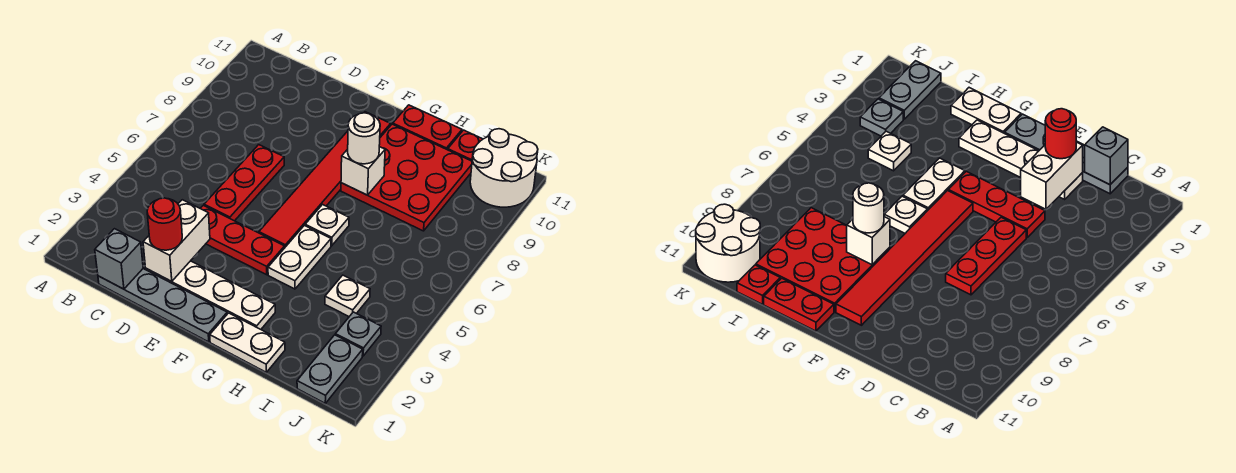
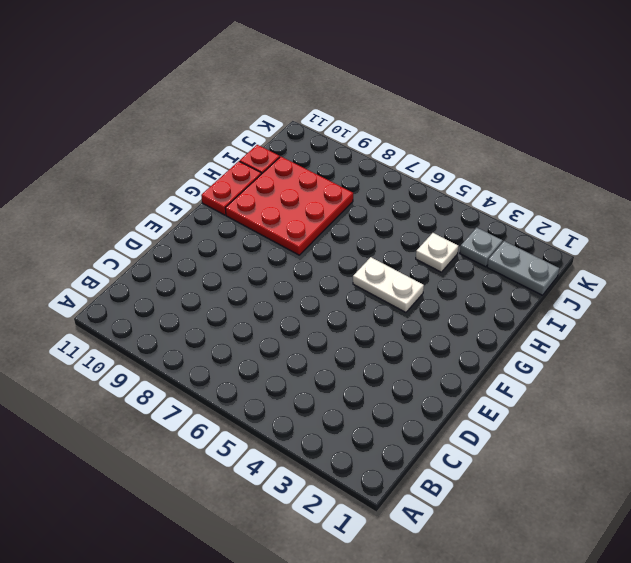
none -> grey plate C1:F1 level 1
none -> white plate D2:G2 level 1
none -> red plate D4:F4 level 1

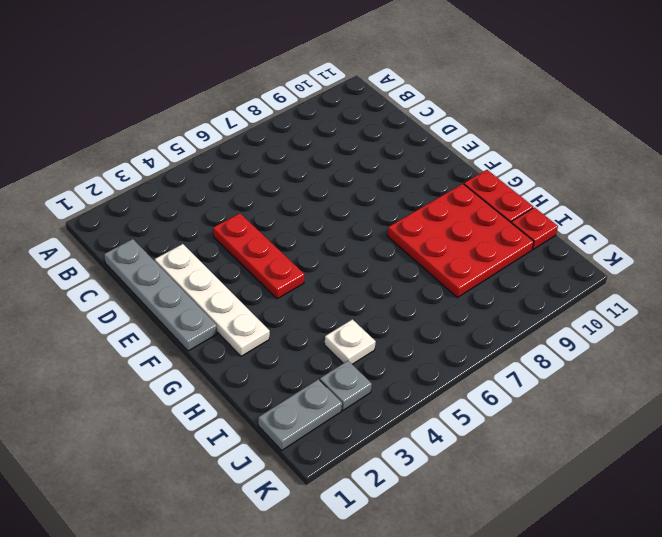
none -> red plate D5:D7 level 1
none -> red tile F5:F10 level 1
none -> white plate G1:H1 level 1

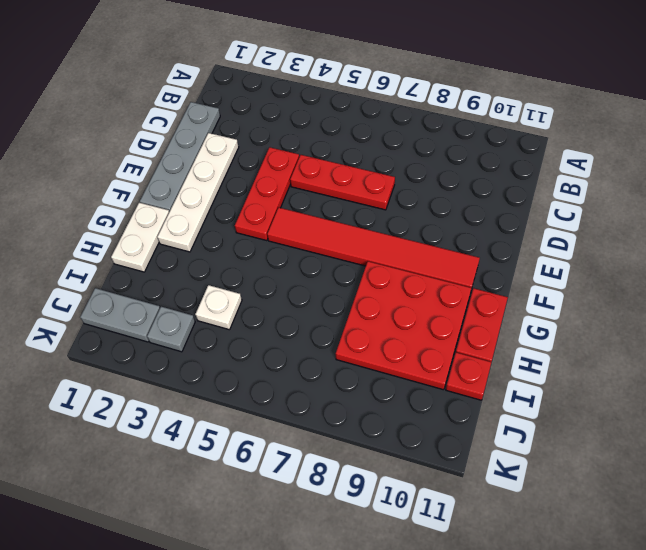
none -> white plate G4:G5 level 1
none -> white plate G6 level 1
none -> white round brick J10:K11 level 1

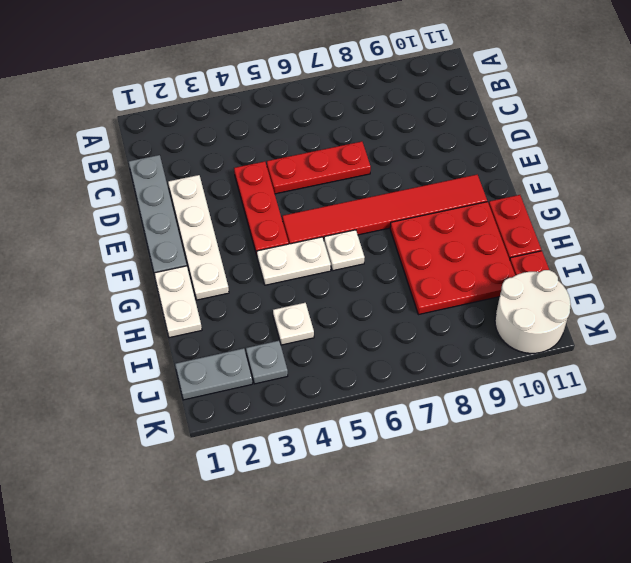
none -> grey brick C1 level 2
none -> white brick D2:D3 level 2
none -> white brick G8 level 2

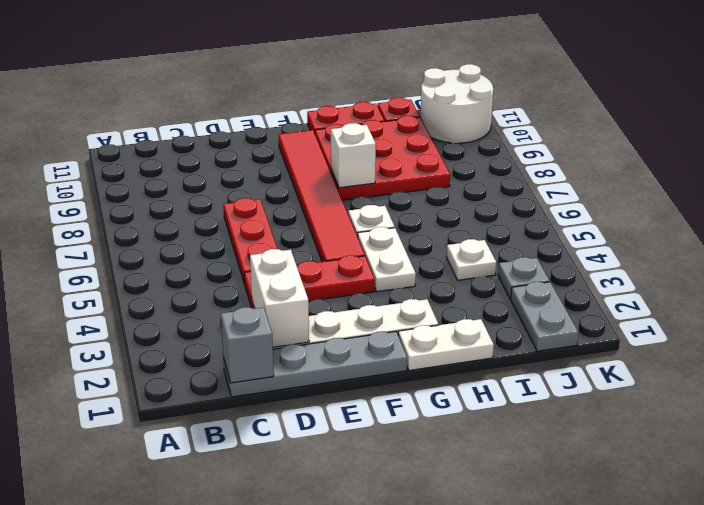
none -> red round brick D2 level 3
none -> white round brick G8 level 3

